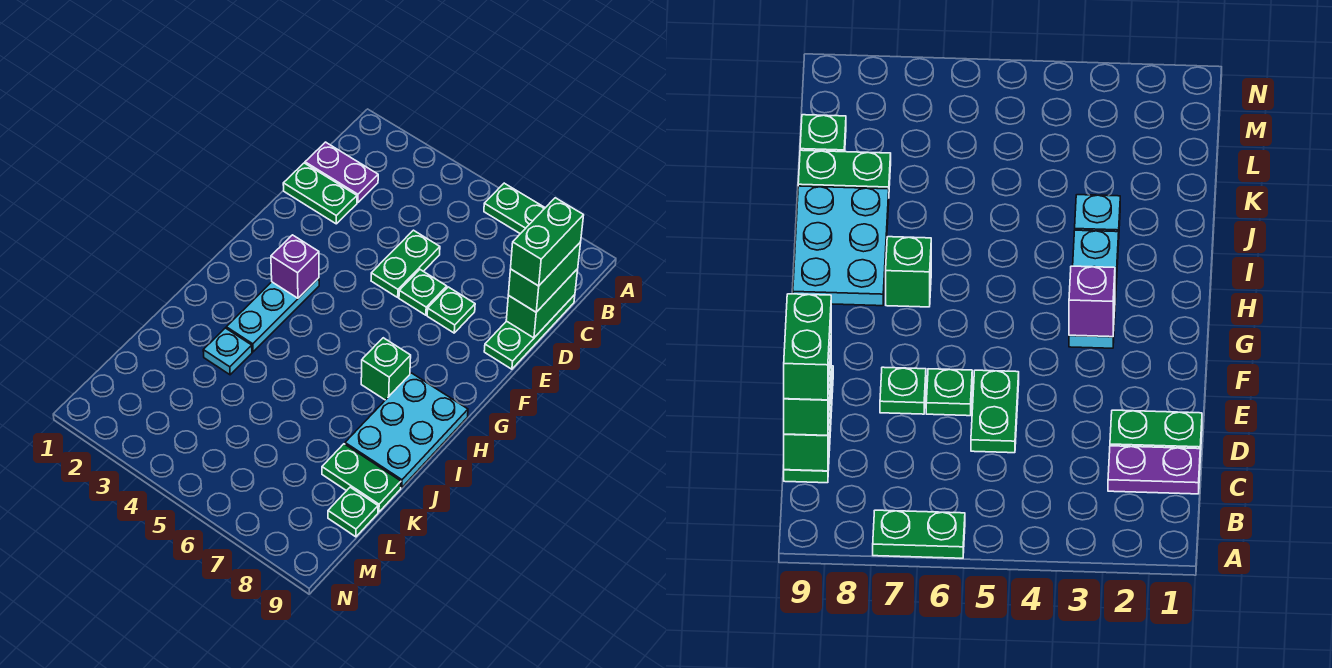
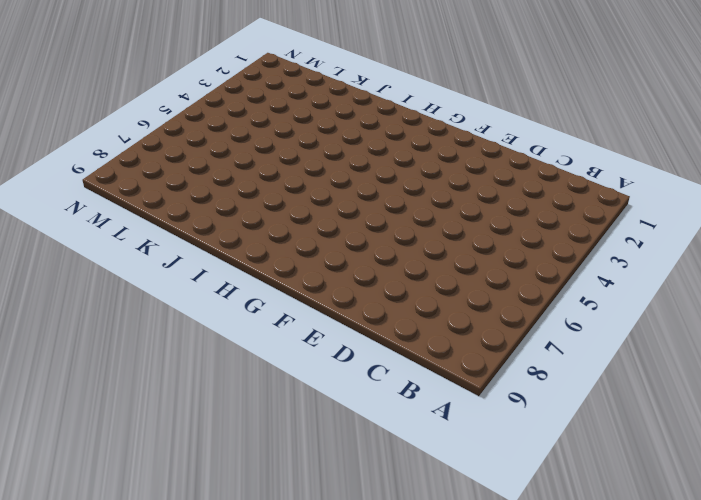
none -> green plate A6:A7 level 1
none -> purple plate C1:C2 level 1
none -> green plate C9:E9 level 1

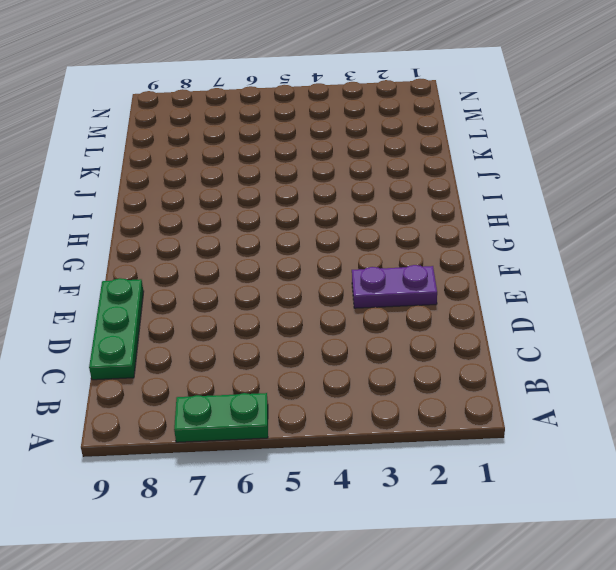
purple plate E2:E3 level 1 -> purple plate C1:C2 level 1
none -> green plate D1:D2 level 1
none -> green plate D5:E5 level 1
none -> green plate E6 level 1

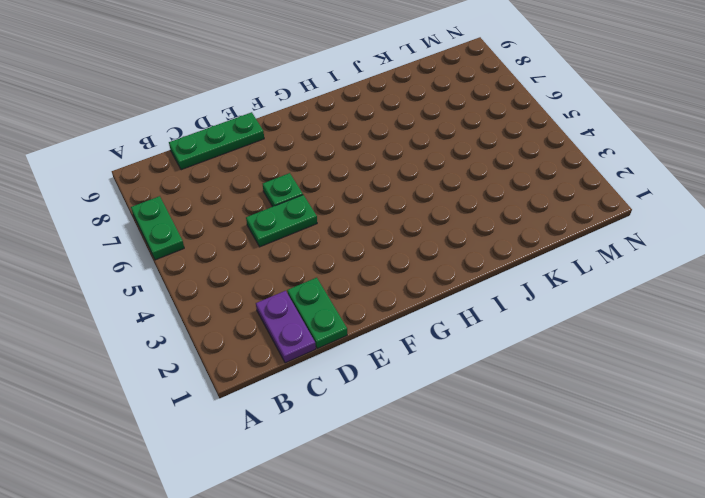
none -> green plate E7 level 1
none -> cyan plate G3:I3 level 1
none -> green brick H7 level 1

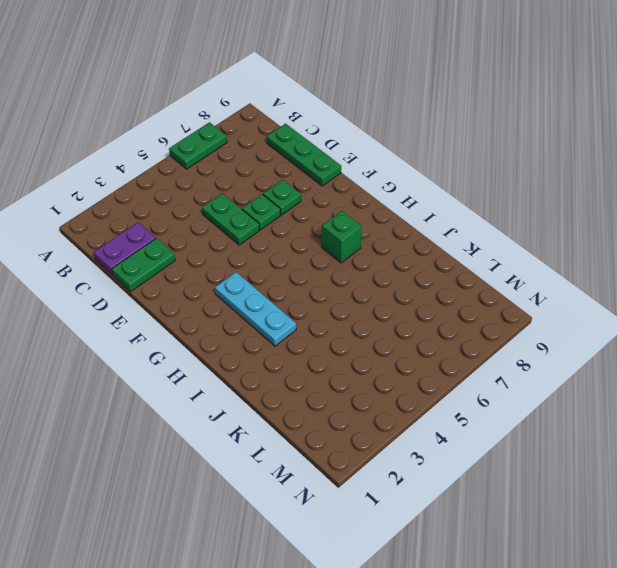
none -> cyan plate H8:J9 level 1
none -> cyan plate J3 level 1
none -> green plate K8:K9 level 1

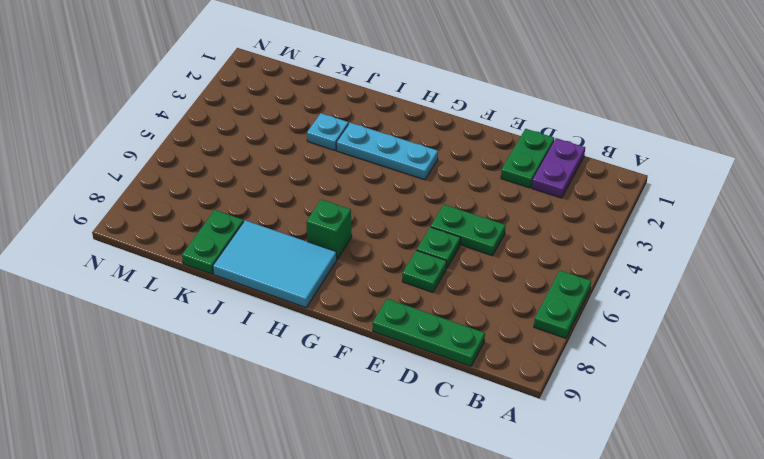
cyan tile H8:J9 level 1 -> cyan plate H8:J9 level 1
none -> green plate L9 level 1
none -> green brick C9:D9 level 2
none -> purple brick G3 level 2

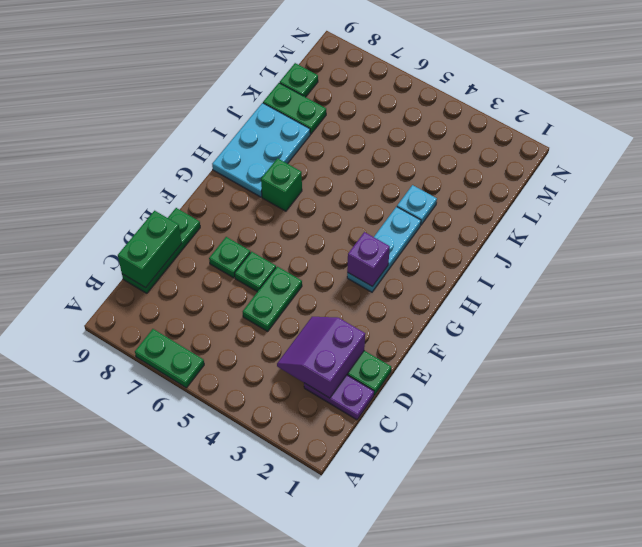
purple slope C2:D3 level 2 top 2 -> none
none -> green brick C9:D9 level 3
none -> green brick C9:D9 level 4

